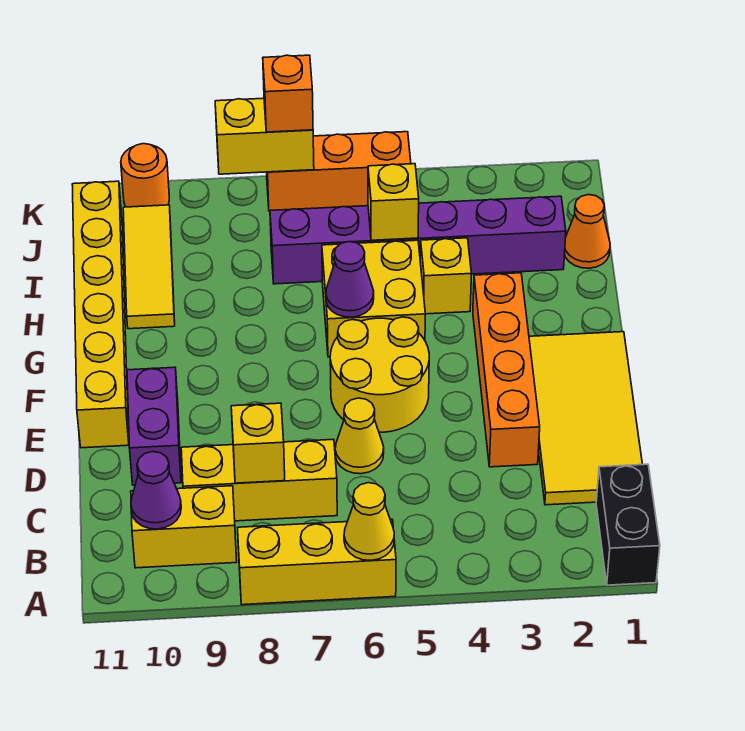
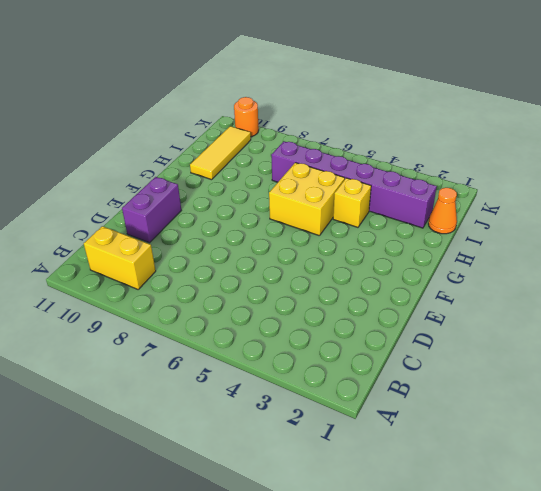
none -> black brick A1:B1 level 1
none -> yellow brick A6:A8 level 1
none -> yellow tile C1:F2 level 1

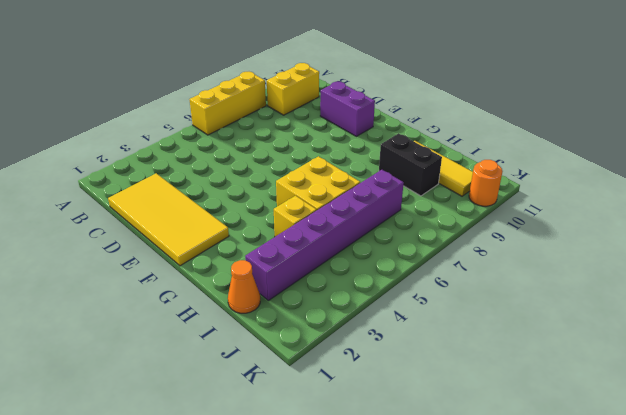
black brick H9:I9 level 1 -> black brick A1:B1 level 1
none -> yellow brick C7:C9 level 1
none -> orange brick D3:G3 level 1
none -> yellow cone D6 level 1

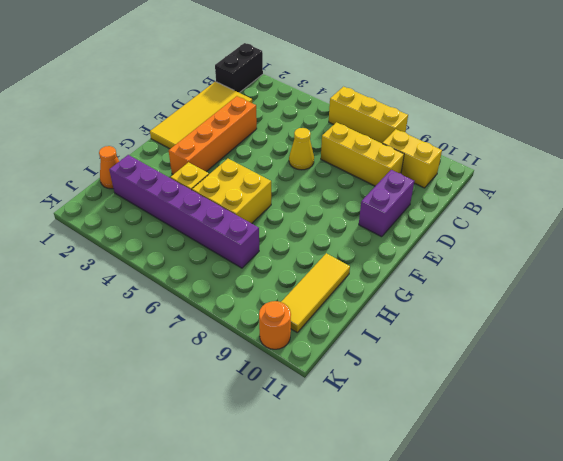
none -> yellow round brick E5:F6 level 1
none -> yellow brick E11:J11 level 1
none -> orange brick K5:K7 level 1

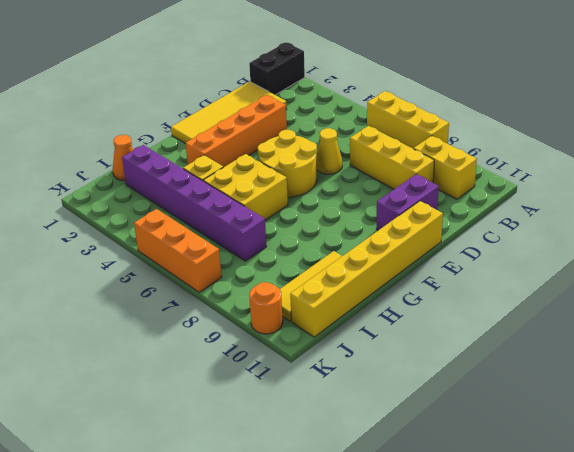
none -> yellow cone A6 level 2
none -> purple cone B10 level 2
none -> yellow brick C8 level 2

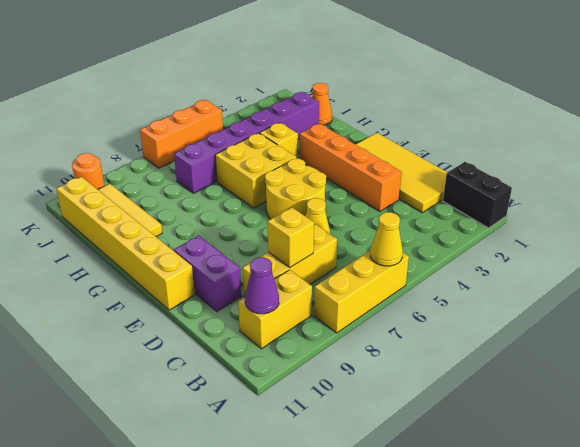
none -> purple cone G6 level 2
none -> yellow brick I5 level 2
none -> yellow brick K7:K8 level 2

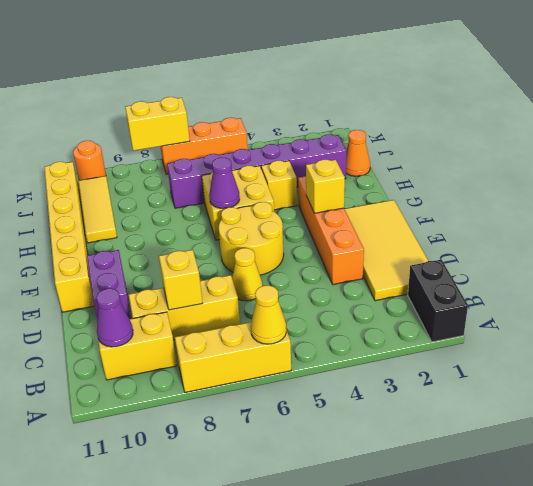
yellow brick F3 level 2 -> yellow brick I5 level 2
none -> orange brick K7 level 3

